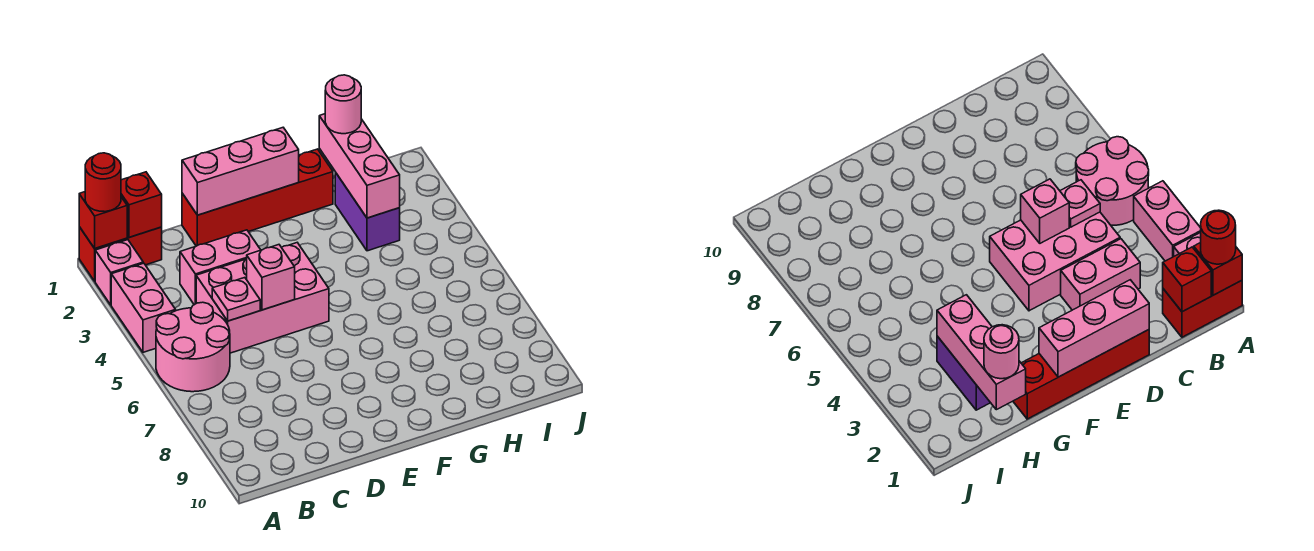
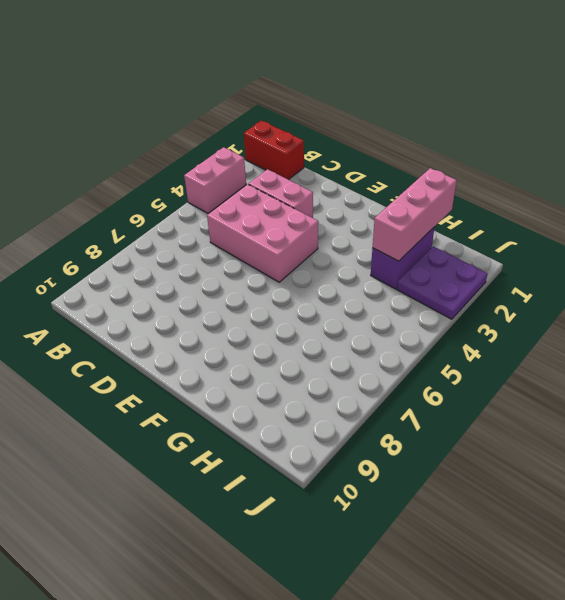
purple plate I2:J3 level 1 -> none
none -> pink brick A2 level 1
none -> pink round brick A5:B6 level 1
none -> red brick D1:G1 level 1

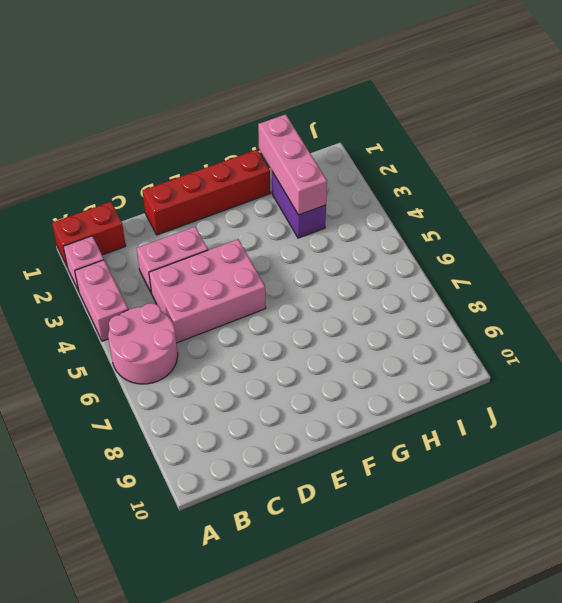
none -> red brick A1 level 2
none -> red brick B1 level 2
none -> pink plate C5 level 2

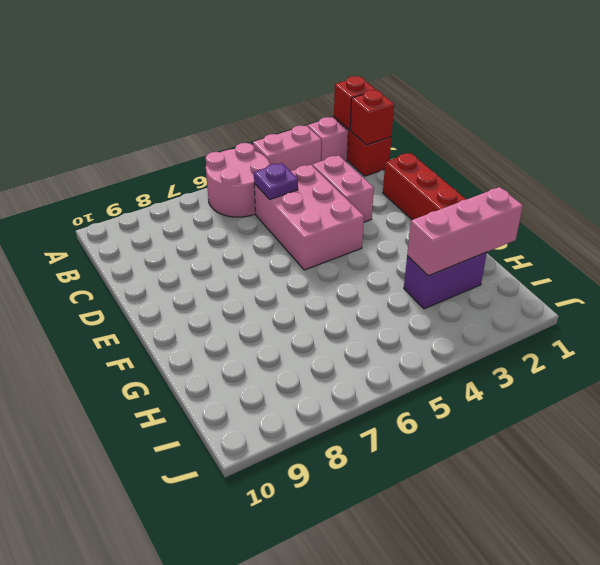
purple plate C5 level 2 -> pink plate C5 level 2
none -> pink brick D1:F1 level 2
none -> pink brick D5 level 2
none -> red round brick A1 level 3

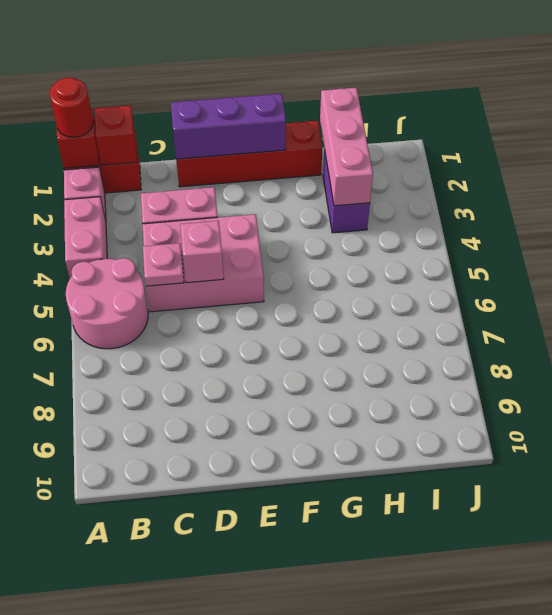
purple brick D1:F1 level 2 -> pink brick D1:F1 level 2
none -> pink round brick H1 level 3

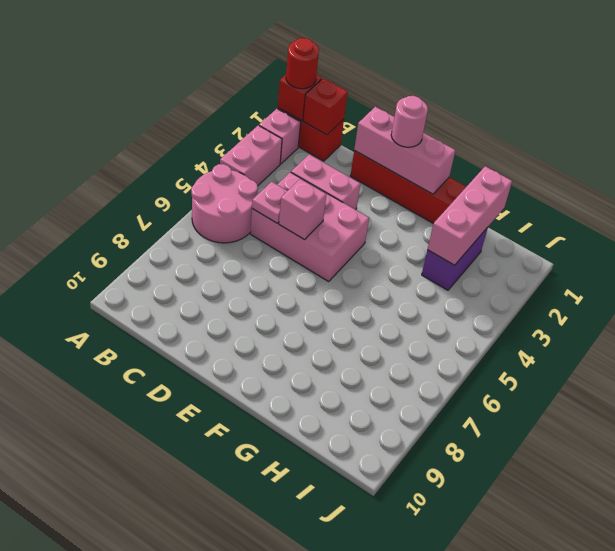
pink round brick E1 level 3 -> pink round brick H1 level 3

